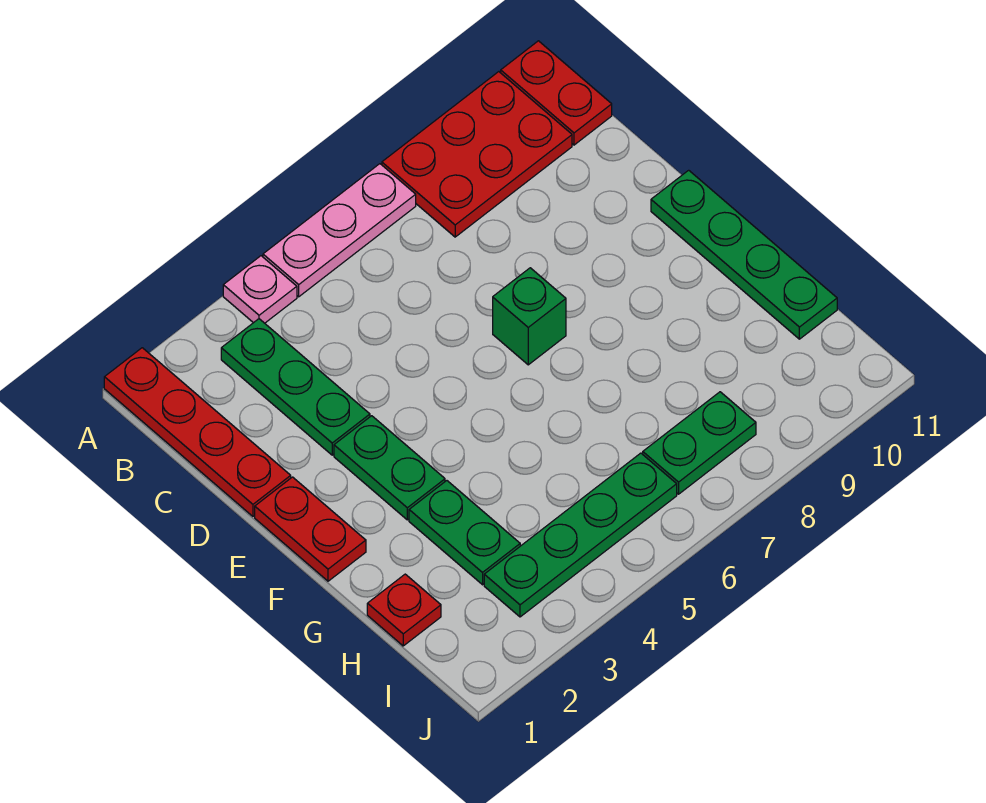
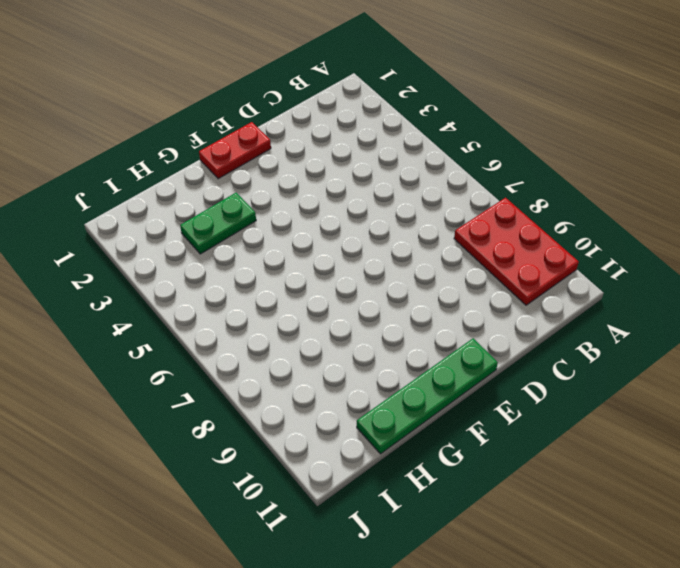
none -> red plate A1:D1 level 1
none -> pink plate A4 level 1
none -> pink plate A5:A7 level 1

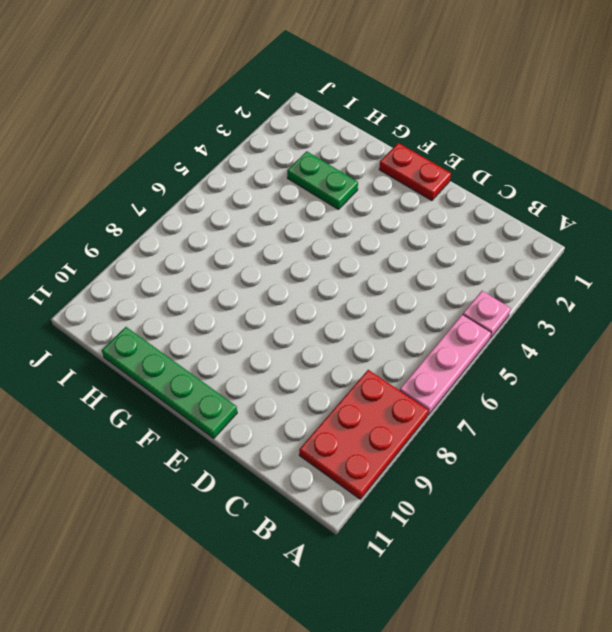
none -> red plate A1:D1 level 1
none -> red plate A11:B11 level 1
none -> green plate B3:D3 level 1

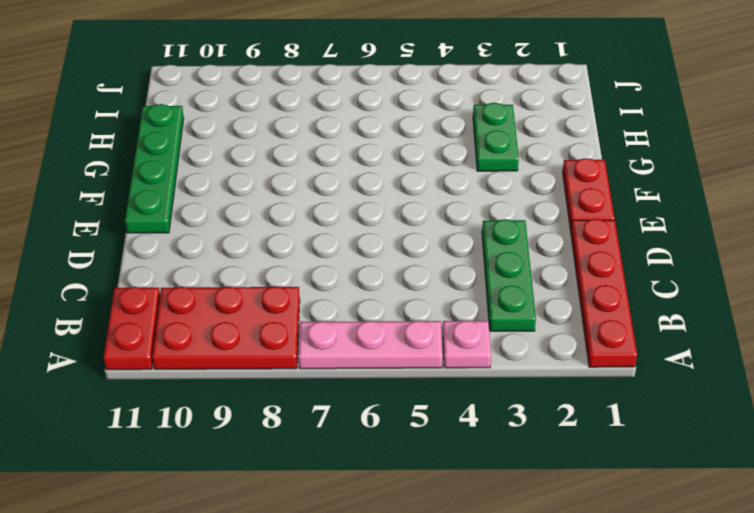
none -> green plate E3:F3 level 1
none -> green brick E7 level 1
none -> red plate H1 level 1

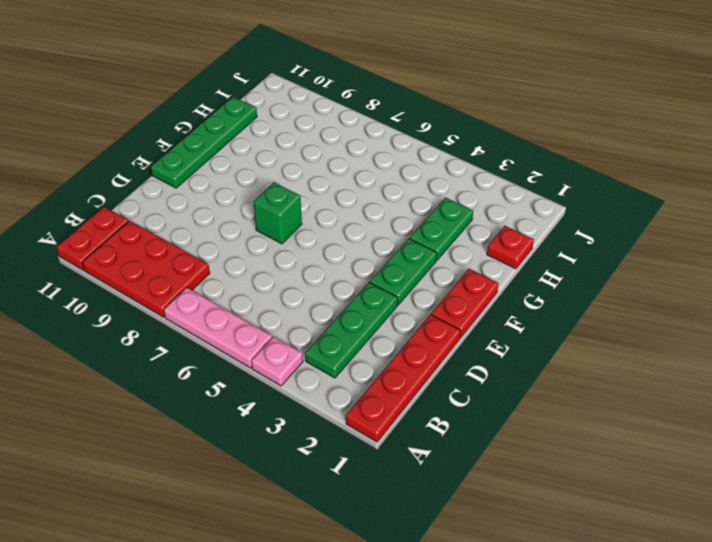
none -> green plate I3:I6 level 1
none -> green plate I7:I8 level 1

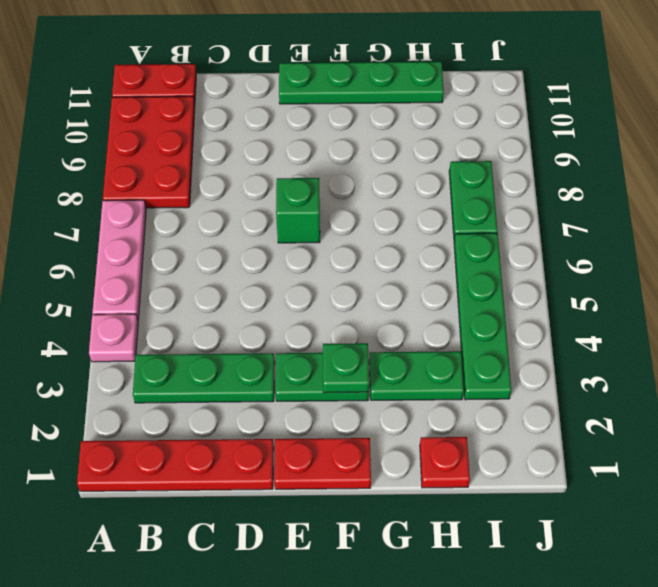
green plate F3 level 2 -> none

